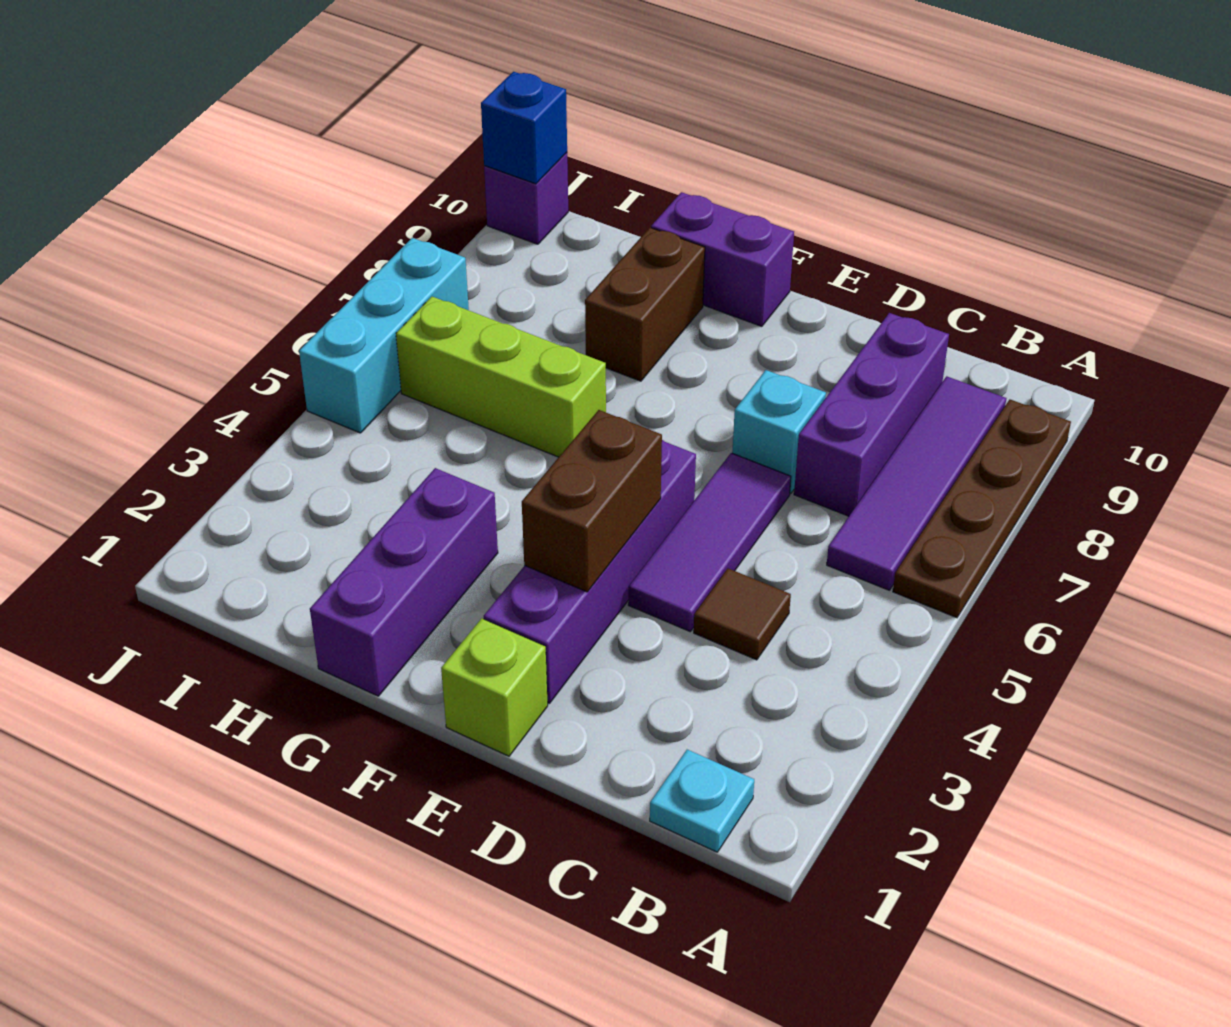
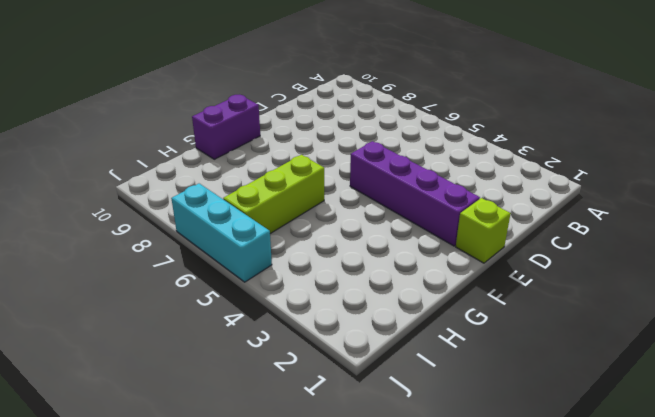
none -> brown plate A6:A9 level 1
none -> cyan plate B1 level 1
none -> purple tile B6:B9 level 1

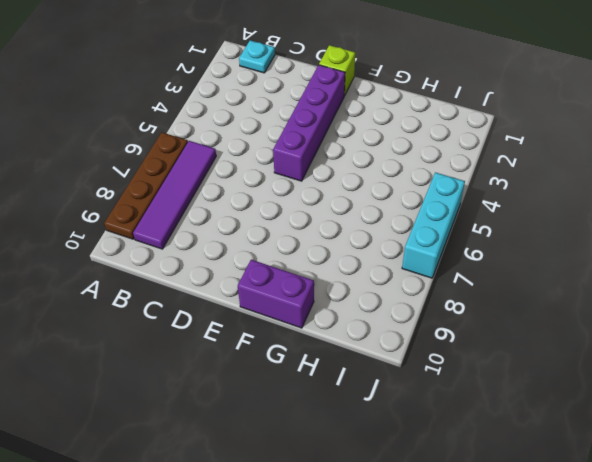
none -> brown tile C4 level 1
none -> purple brick C7:C9 level 1
none -> purple tile D4:D6 level 1

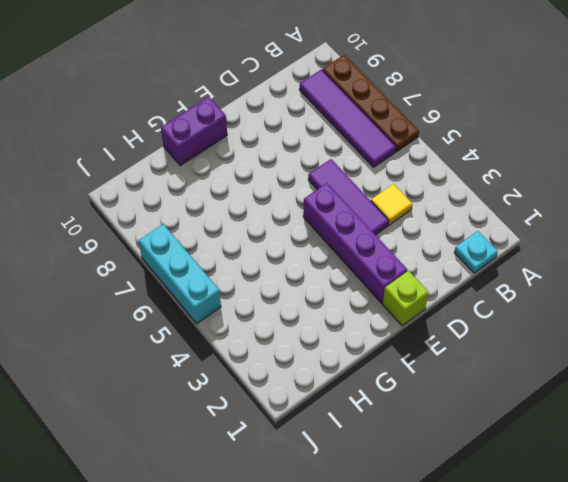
yellow tile C4 level 1 -> brown tile C4 level 1
none -> purple brick C7:C9 level 1
none -> cyan brick D7 level 1
none -> purple brick G1:G3 level 1

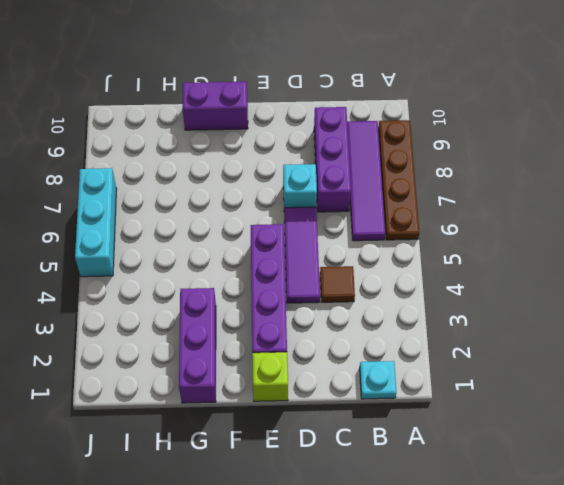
none -> lime brick G6:I6 level 1
none -> brown brick G8:G9 level 1
none -> purple brick J10 level 1

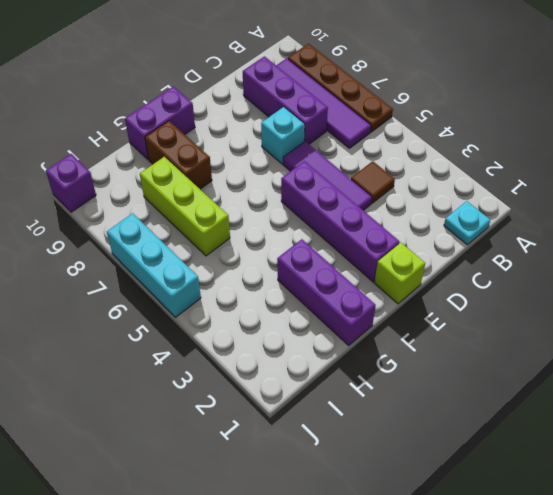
lime brick H6:H8 level 1 -> lime brick G6:I6 level 1
none -> brown brick E3:E4 level 2
none -> blue brick J10 level 2

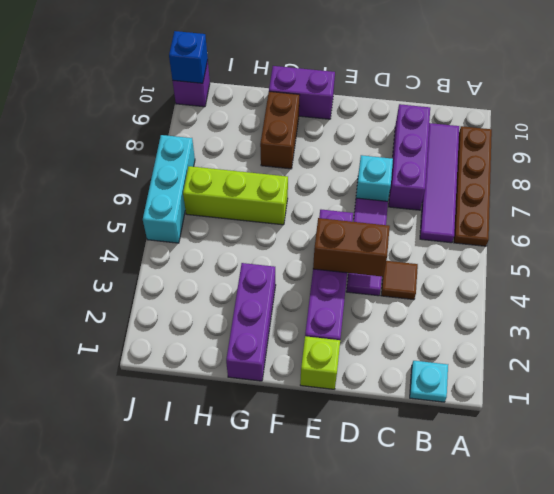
brown brick D4:E4 level 2 -> brown brick E3:E4 level 2

